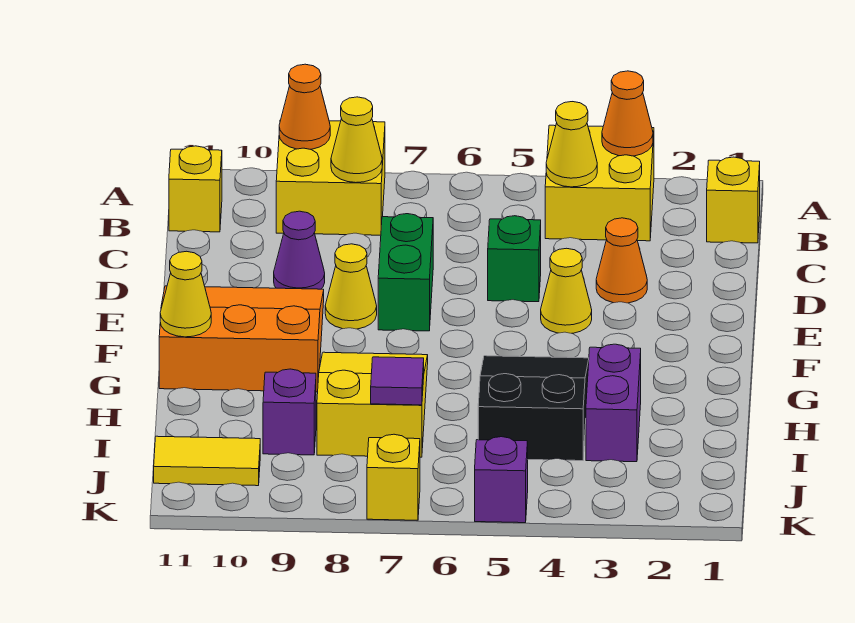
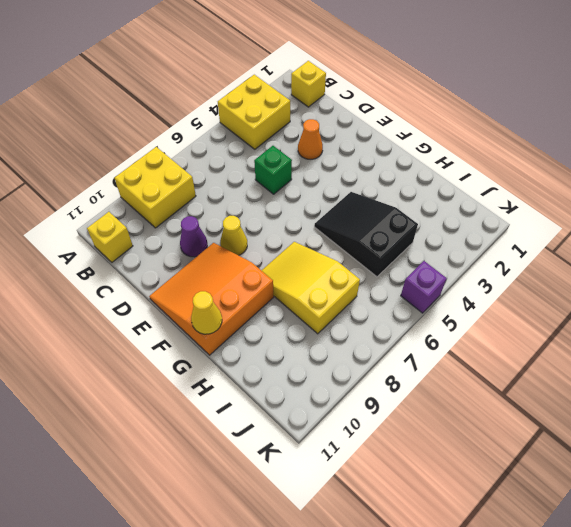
none -> green brick D7:E7 level 1
none -> yellow cone E4 level 1
none -> purple brick H3:I3 level 1

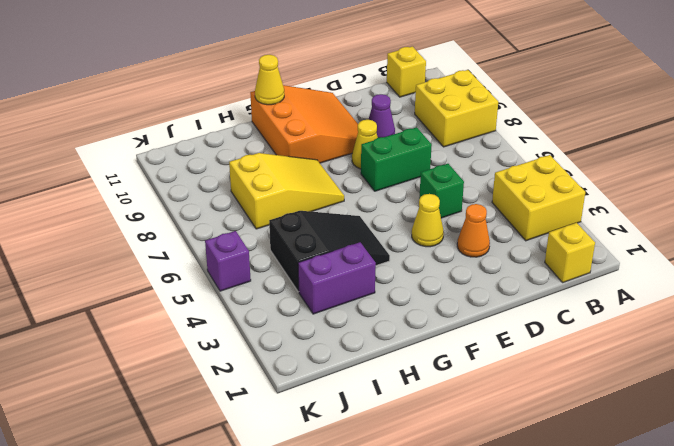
none -> purple brick I9 level 1
none -> yellow tile J10:J11 level 1
none -> yellow brick K7 level 1

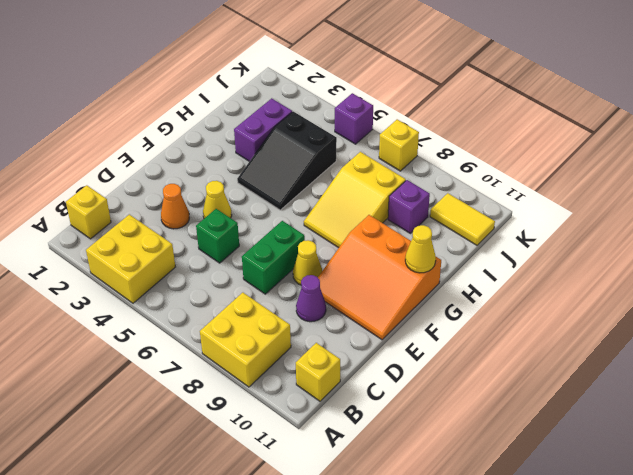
none -> orange cone A3 level 2
none -> orange cone A9 level 2
none -> yellow cone B4 level 2

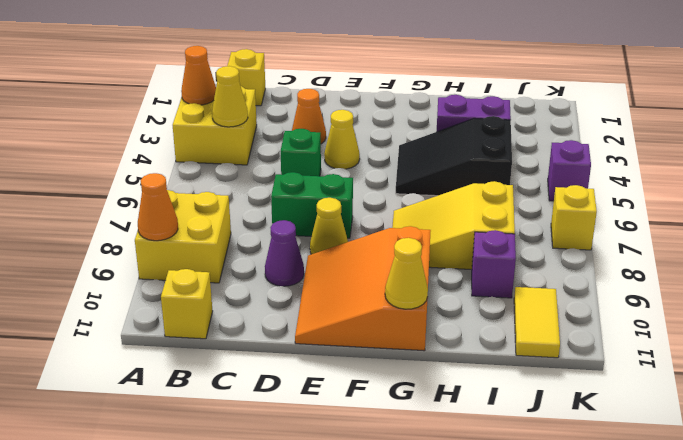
none -> yellow cone B8 level 2
none -> purple tile I7 level 2

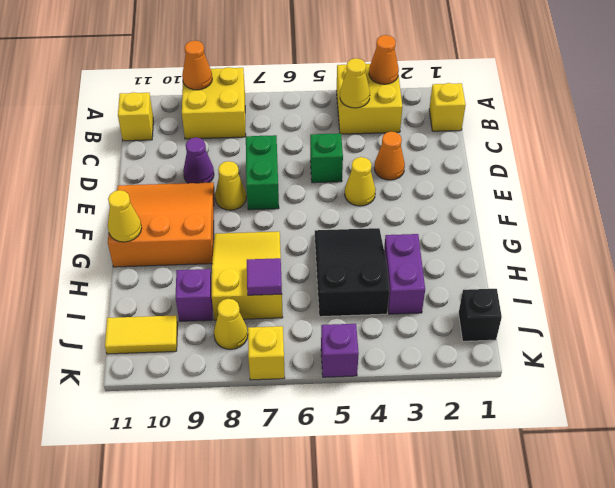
black brick J1 level 1 -> none
yellow cone J8 level 1 -> yellow cone B8 level 2

